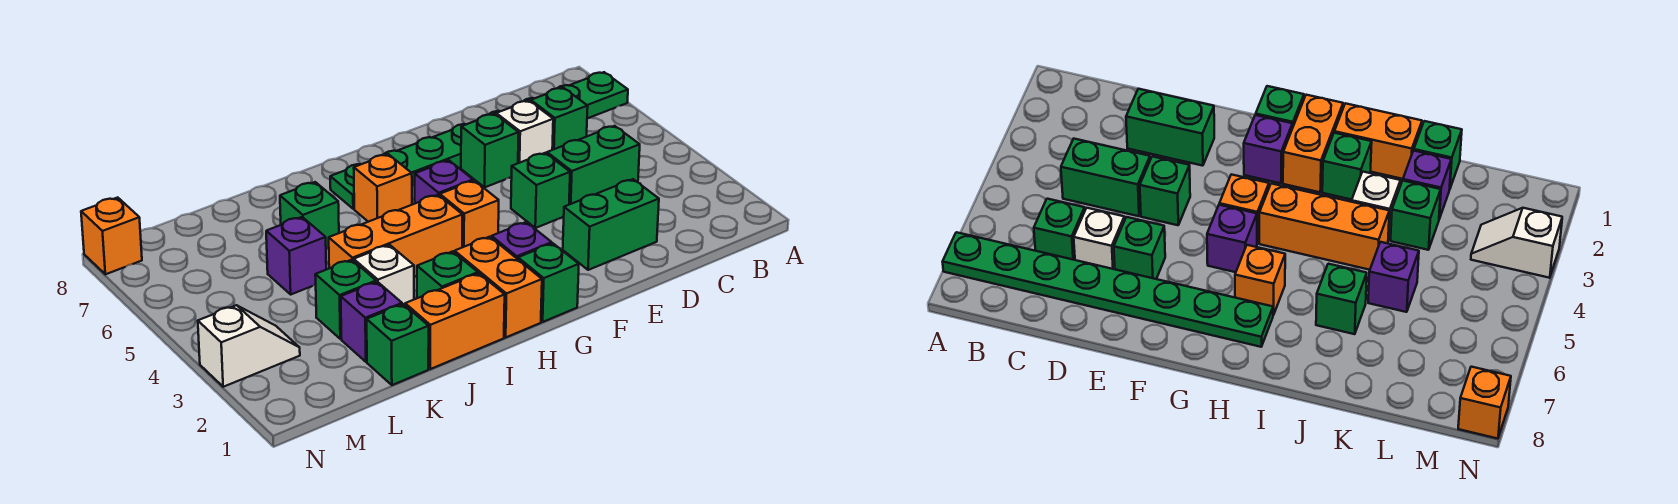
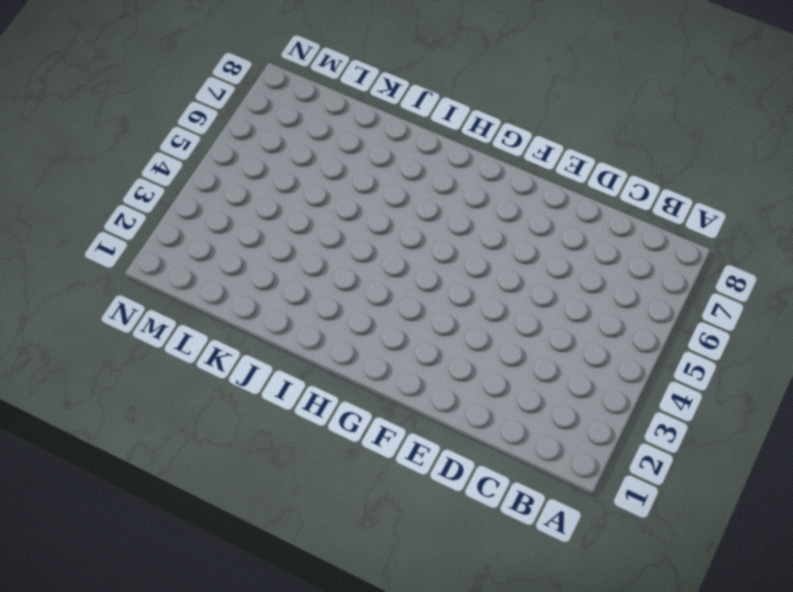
none -> green plate A7:H7 level 1
none -> green brick C4:D4 level 1
none -> green brick C6 level 1

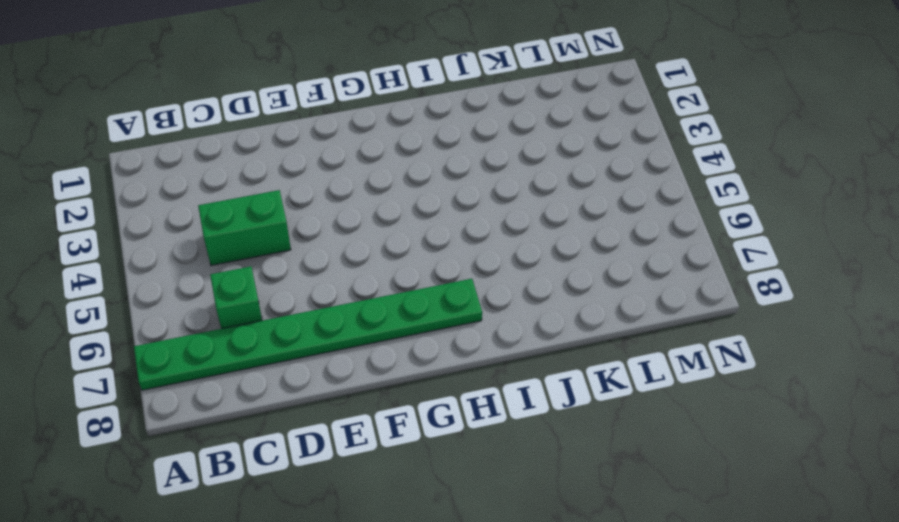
none -> green brick D2:E2 level 1
none -> white brick D6 level 1
none -> green brick E4 level 1

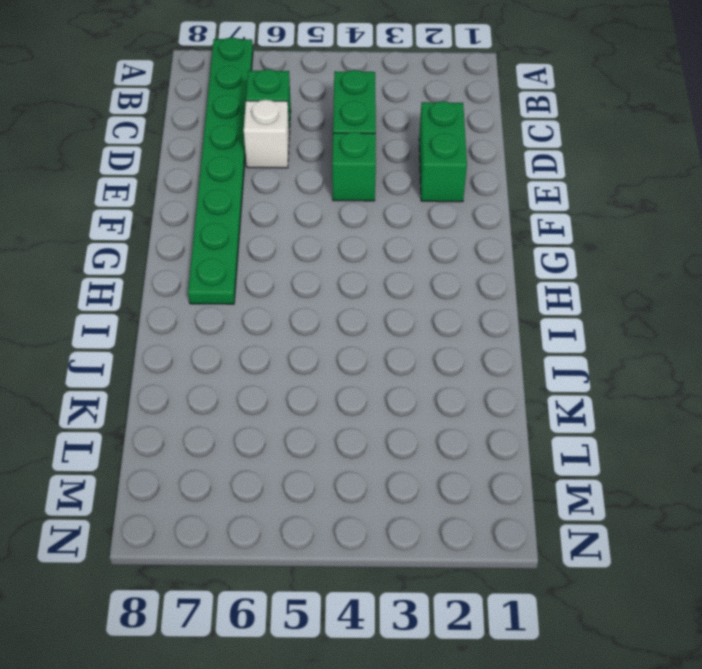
none -> green brick E6 level 1
none -> green brick G1 level 1
none -> purple brick G2 level 1

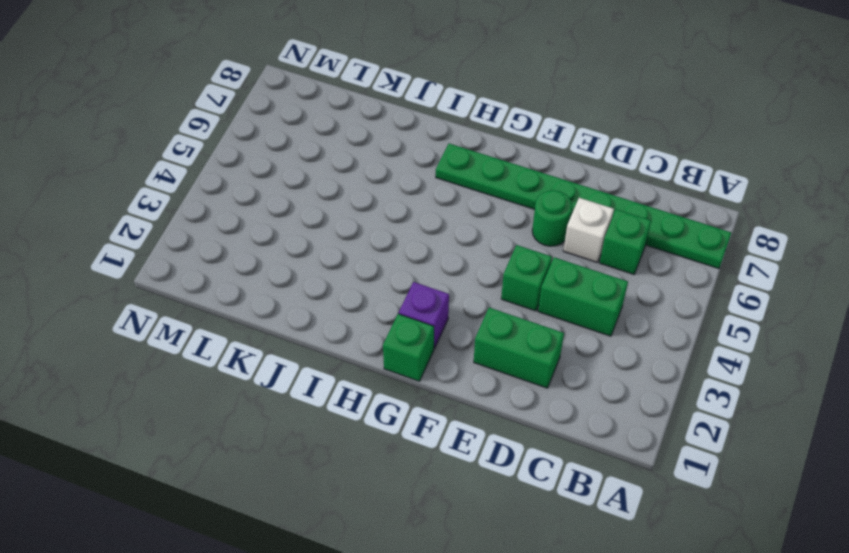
green round brick E6 level 1 -> green brick E6 level 1
none -> orange brick G4 level 1
none -> purple brick G5 level 1
none -> orange brick H1:H2 level 1

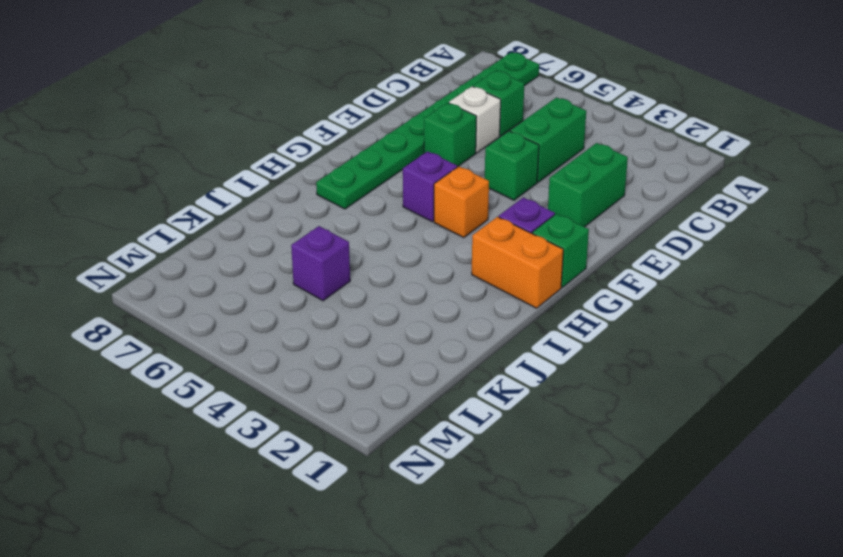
none -> orange brick H4:J4 level 1
none -> orange brick H6 level 1
none -> orange brick I1:J1 level 1

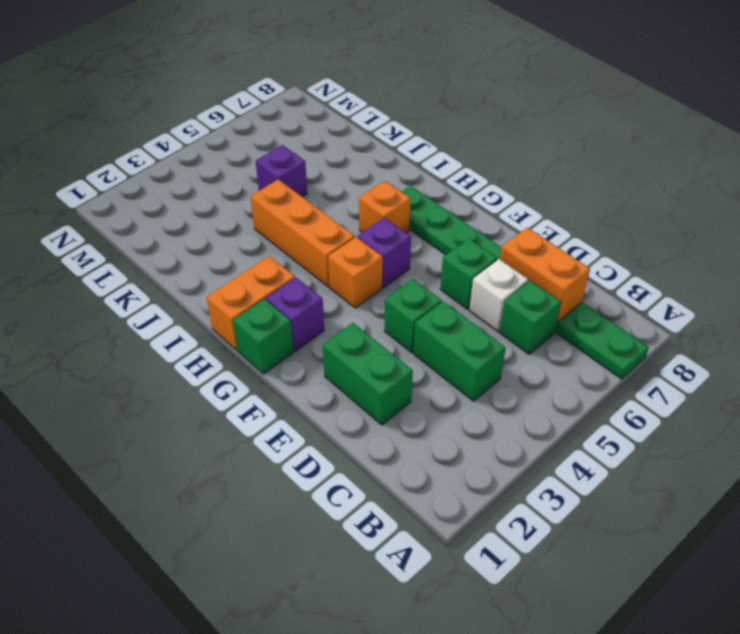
orange brick C7:D7 level 2 -> orange brick I1:J1 level 1
none -> green brick I2 level 1
none -> white brick J3 level 1
none -> green brick J6 level 1

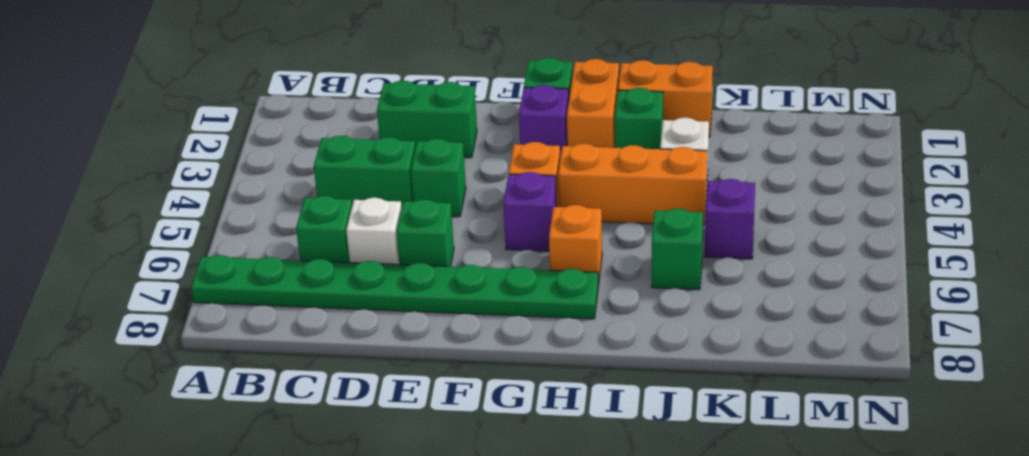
none -> green brick K1 level 1
none -> purple brick K2 level 1
none -> green brick K3 level 1

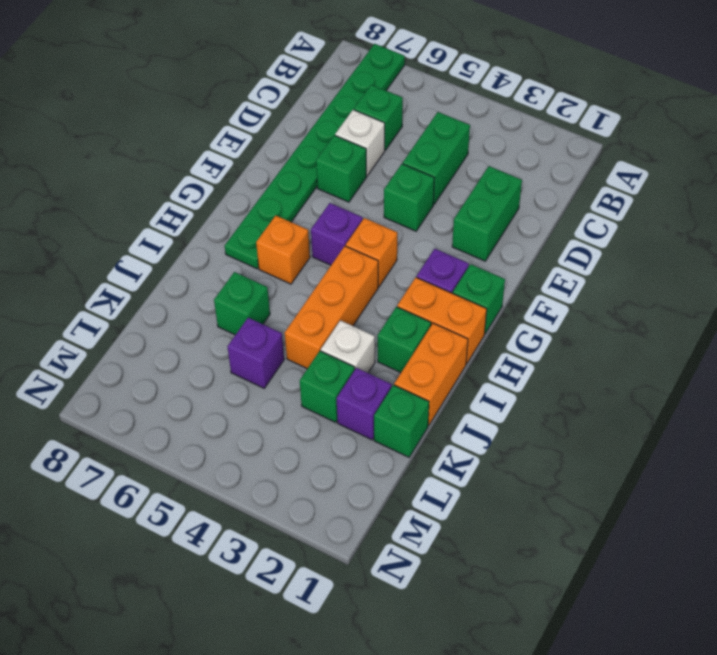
none -> white slope M3:N3 level 1 top N
none -> orange brick N8 level 1

